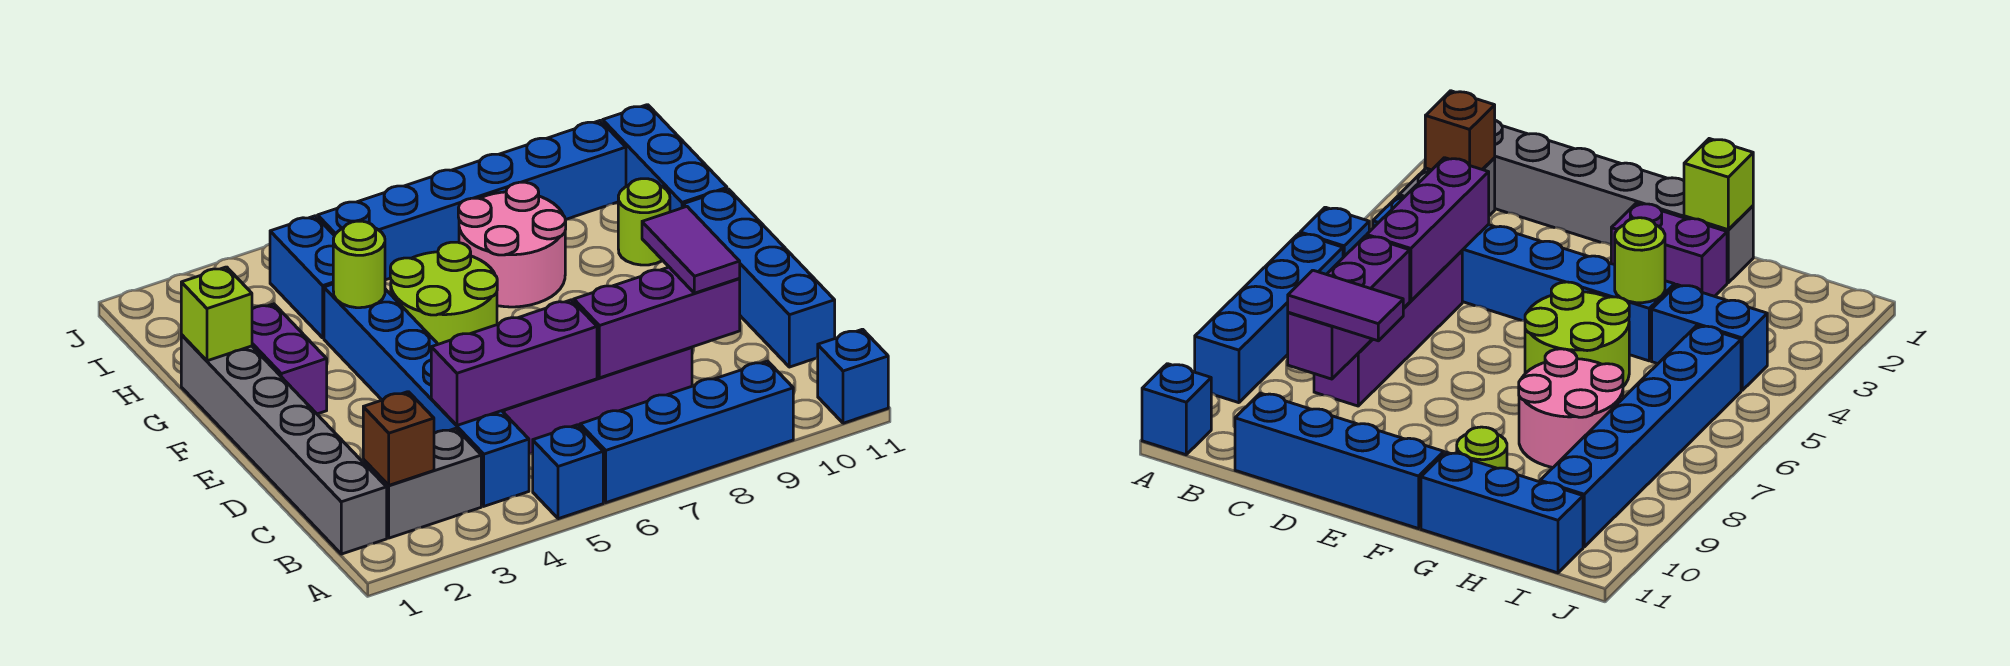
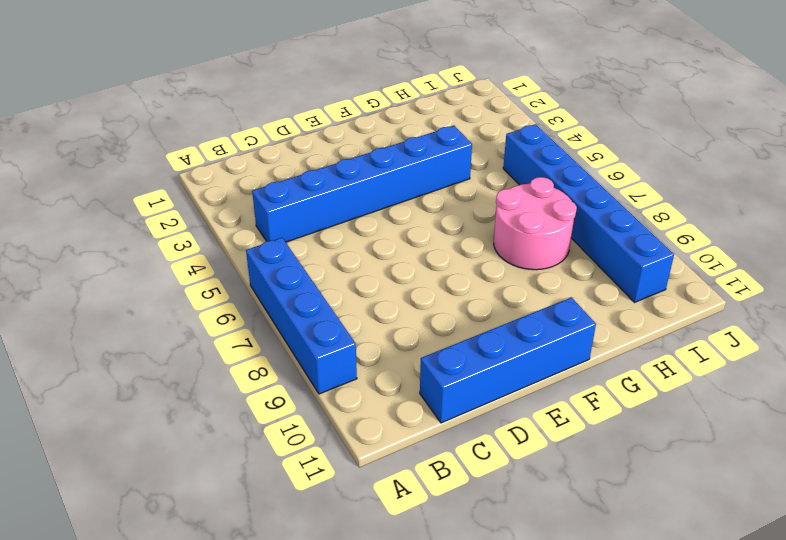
none -> blue brick A5 level 1
none -> blue brick A11 level 1
none -> grey brick B1:G1 level 1

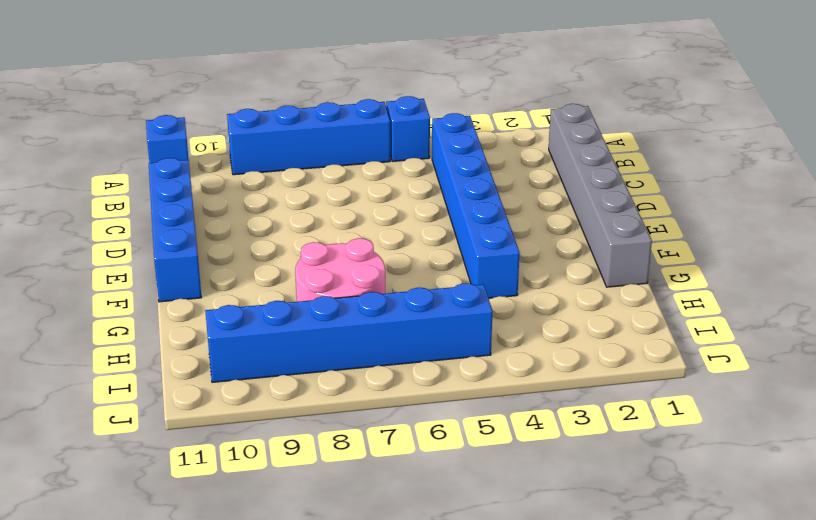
none -> grey brick B2:B3 level 1
none -> purple brick C5:C8 level 1
none -> purple brick F2:G2 level 1

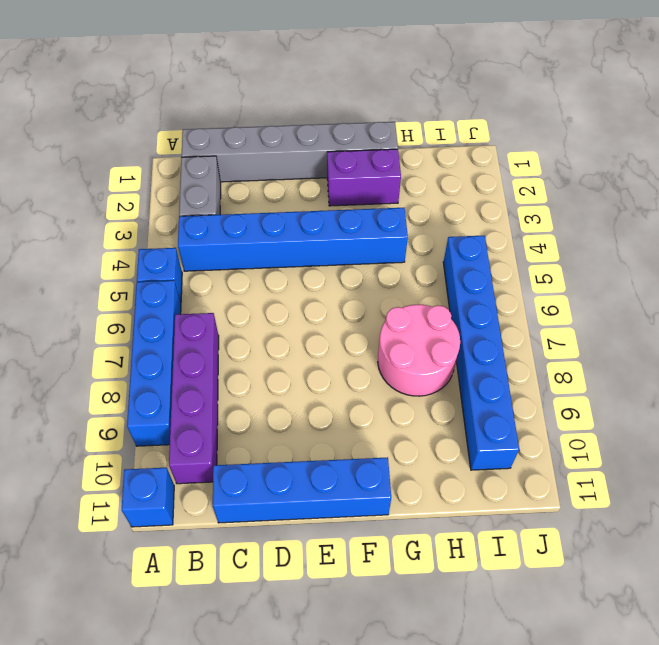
purple brick B7:B10 level 1 -> purple brick C5:C8 level 1
none -> lime round brick F5:G6 level 1
none -> lime round brick G10 level 1
none -> blue brick G11:I11 level 1

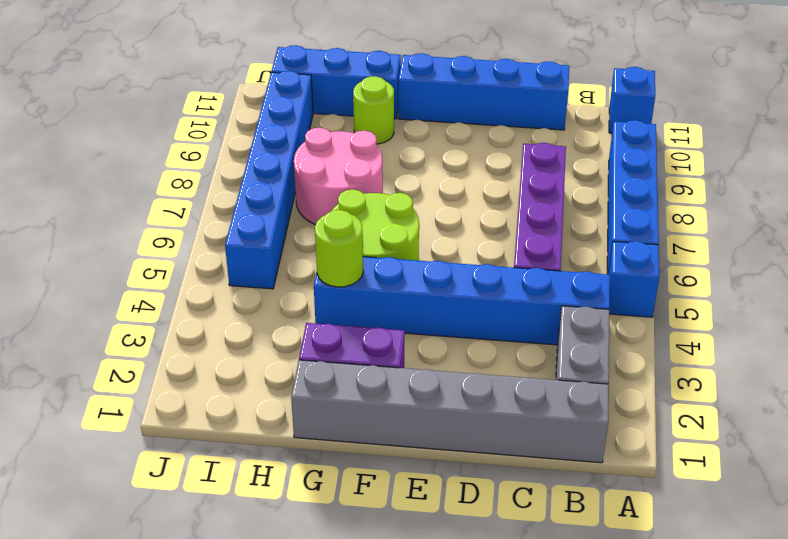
none -> blue brick H4:I4 level 1
none -> brown brick B2 level 2
none -> purple brick C4:C6 level 2

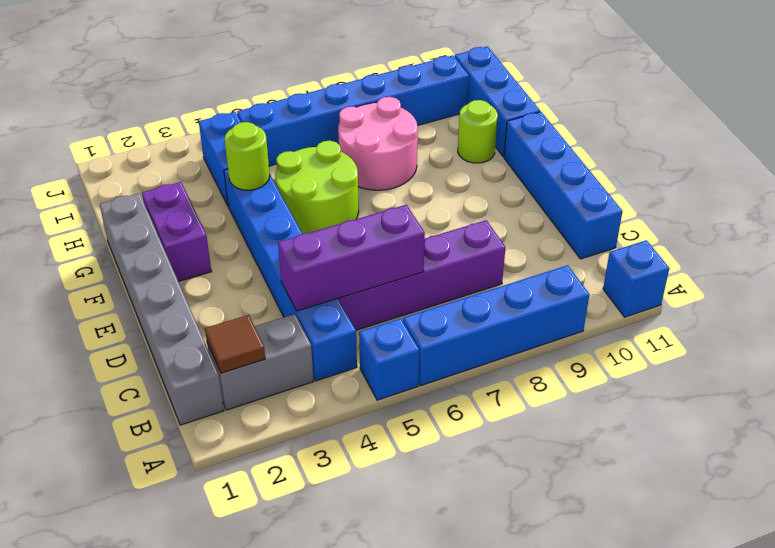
brown tile B2 level 2 -> brown brick B2 level 2
none -> purple brick C7:C9 level 2
none -> lime brick G1 level 2
none -> purple tile C9:D9 level 3

